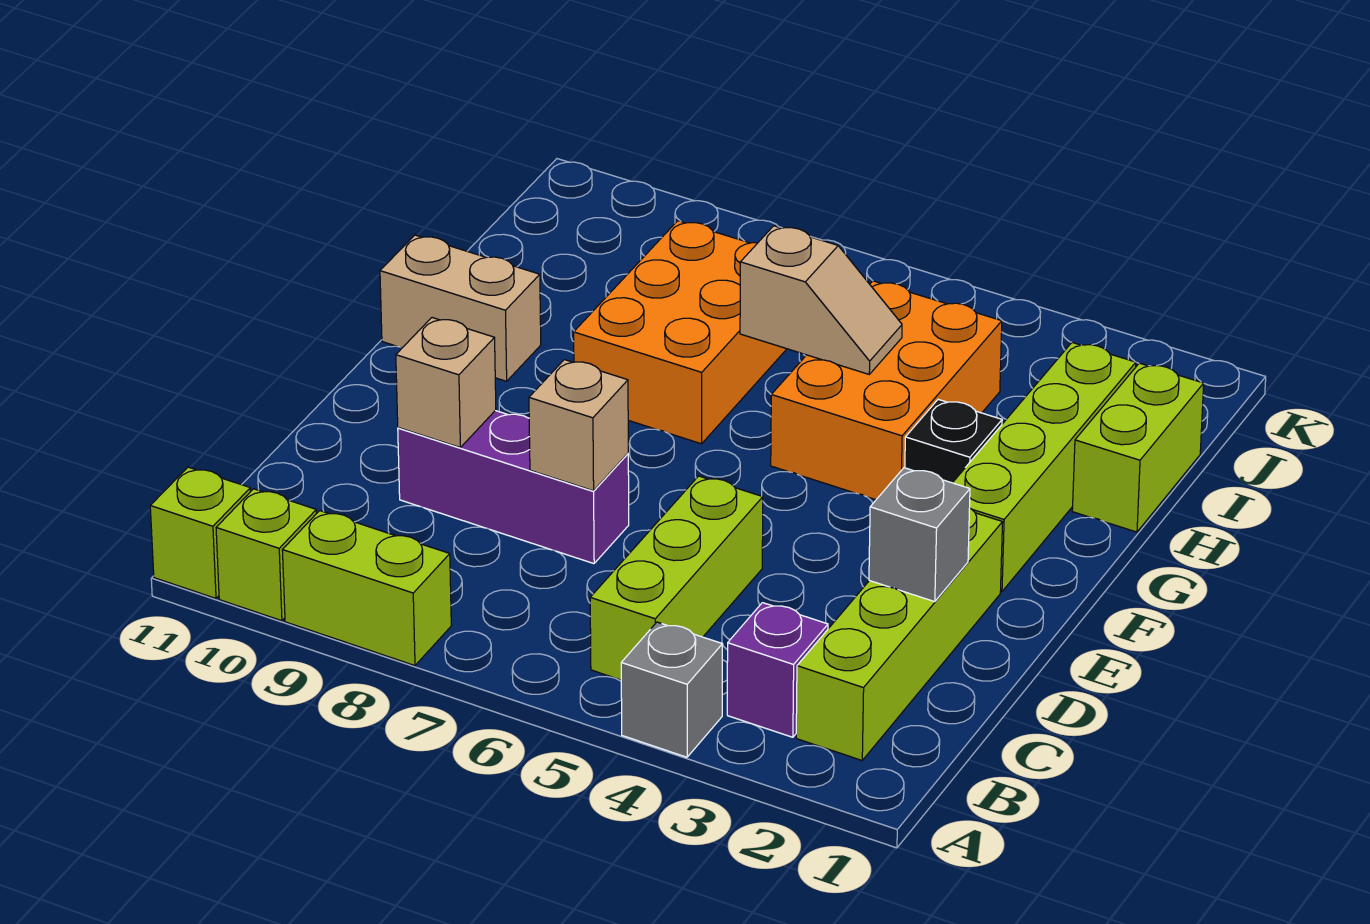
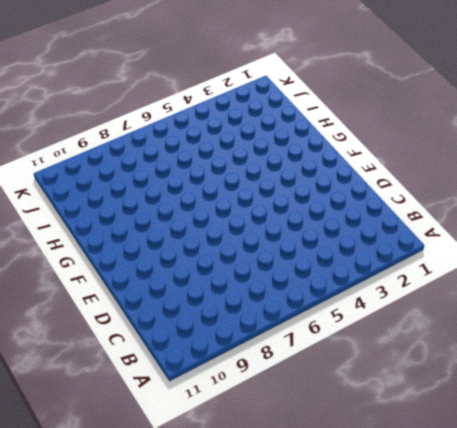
none -> grey brick A4 level 1
none -> lime brick A8:A9 level 1
none -> lime brick A10 level 1

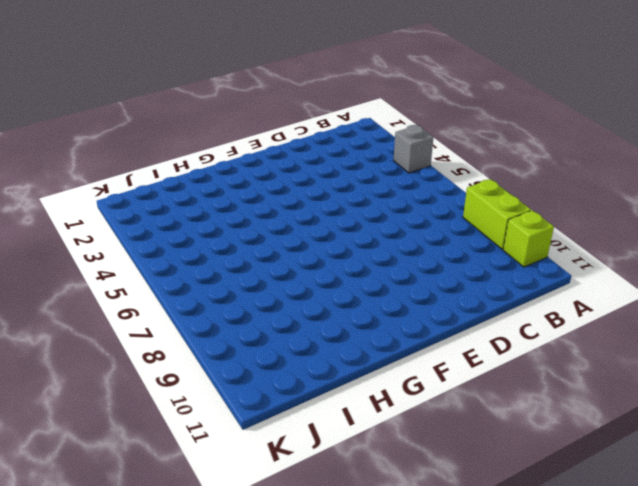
none -> lime brick A11 level 1
none -> lime brick B2:E2 level 1
none -> purple brick B3 level 1

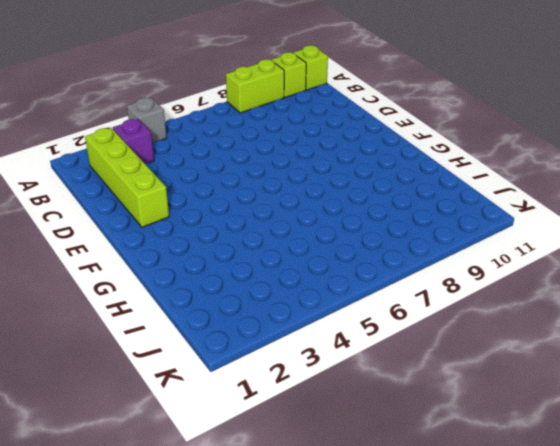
none -> lime brick B5:D5 level 1
none -> purple brick D7:D9 level 1
none -> lime brick F2:I2 level 1

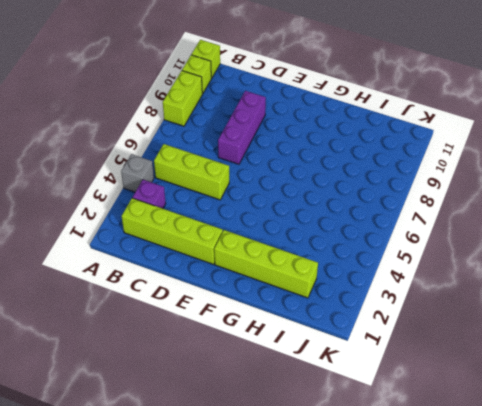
none -> black brick G3 level 1
none -> orange brick G4:I5 level 1
none -> orange brick G7:I8 level 1

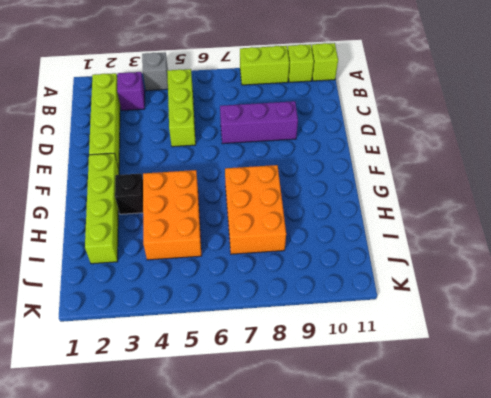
none -> tan brick G10:G11 level 1
none -> lime brick H1:I1 level 1
none -> grey brick D2 level 2

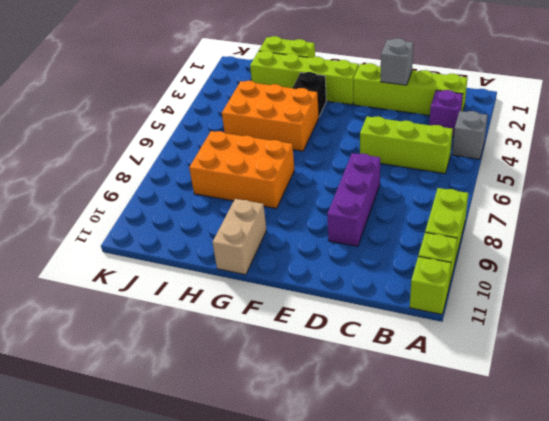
none -> tan brick D7 level 2
none -> tan brick D9 level 2
none -> tan slope H5:H6 level 2 top 6

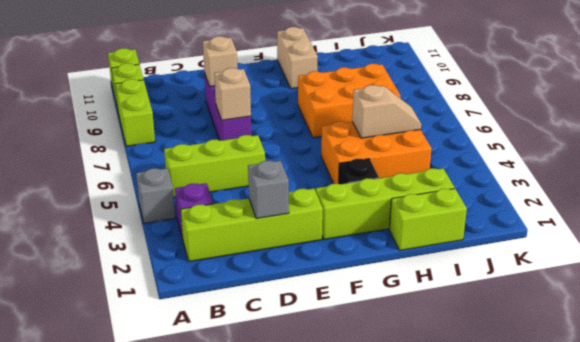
tan slope H5:I5 level 2 top H -> tan slope H5:H6 level 2 top 6

